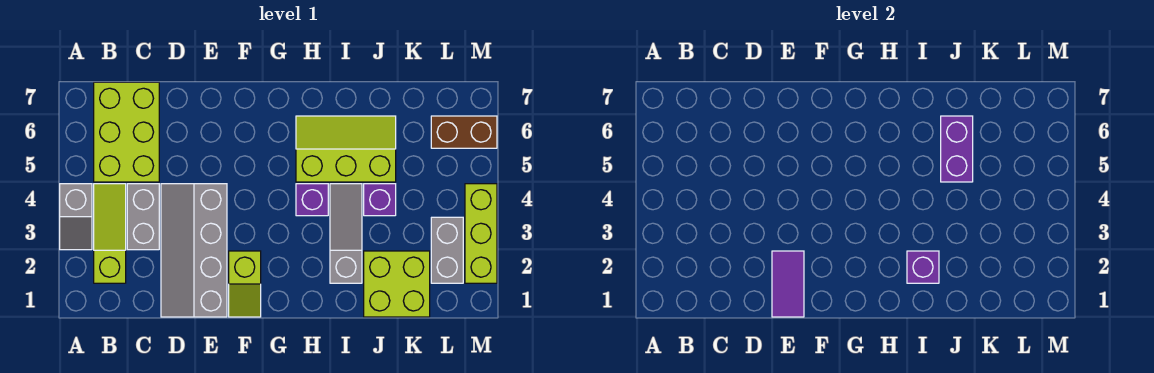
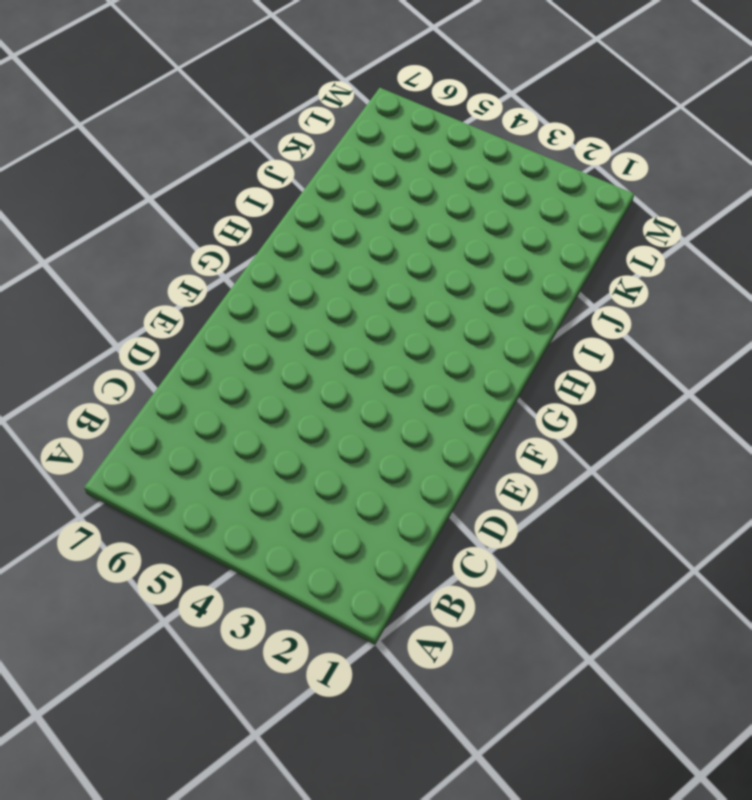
none -> grey slope A3:A4 level 1 top 4
none -> lime slope B2:B4 level 1 top 2
none -> lime brick B5:C7 level 1

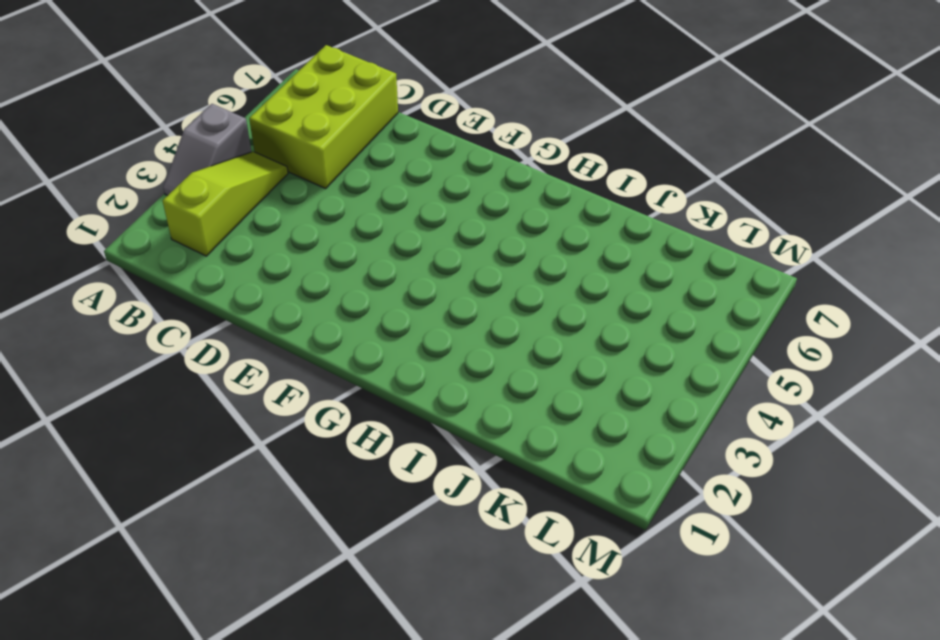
none -> grey brick C3:C4 level 1
none -> grey slope D1:E4 level 1 top E
none -> lime slope F1:F2 level 1 top 2

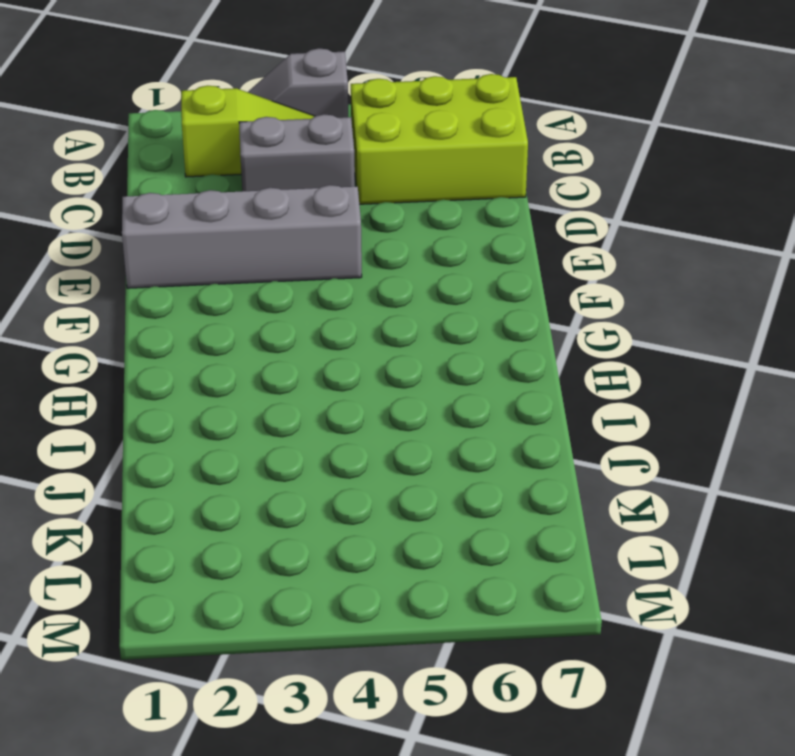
none -> lime slope F1:F2 level 1 top 2
none -> purple brick H4 level 1
none -> lime slope H5:J6 level 1 top 5

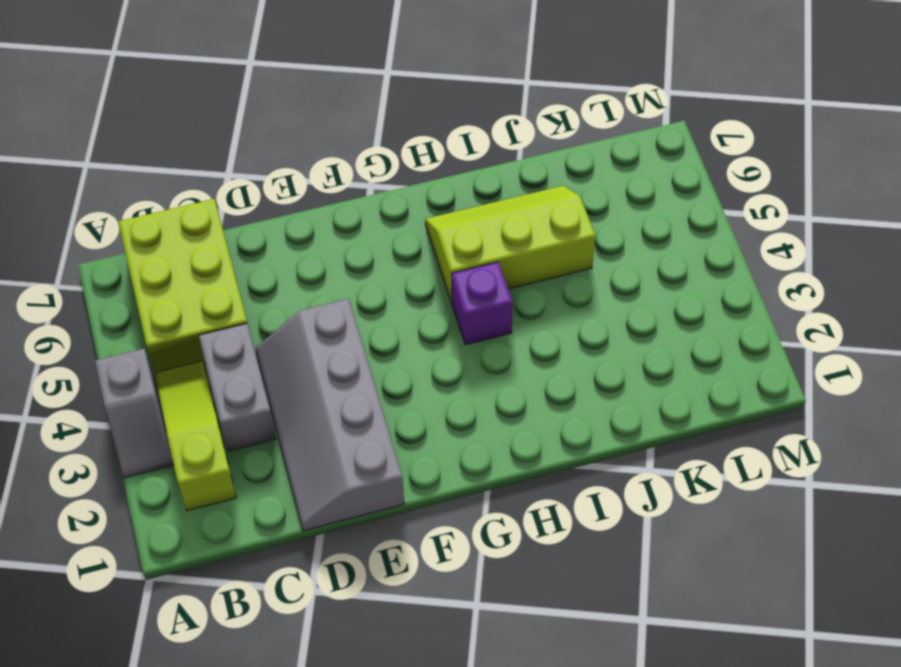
none -> lime slope F1:F2 level 1 top 2
none -> grey slope I2:I4 level 1 top 2
none -> lime brick J1:K2 level 1

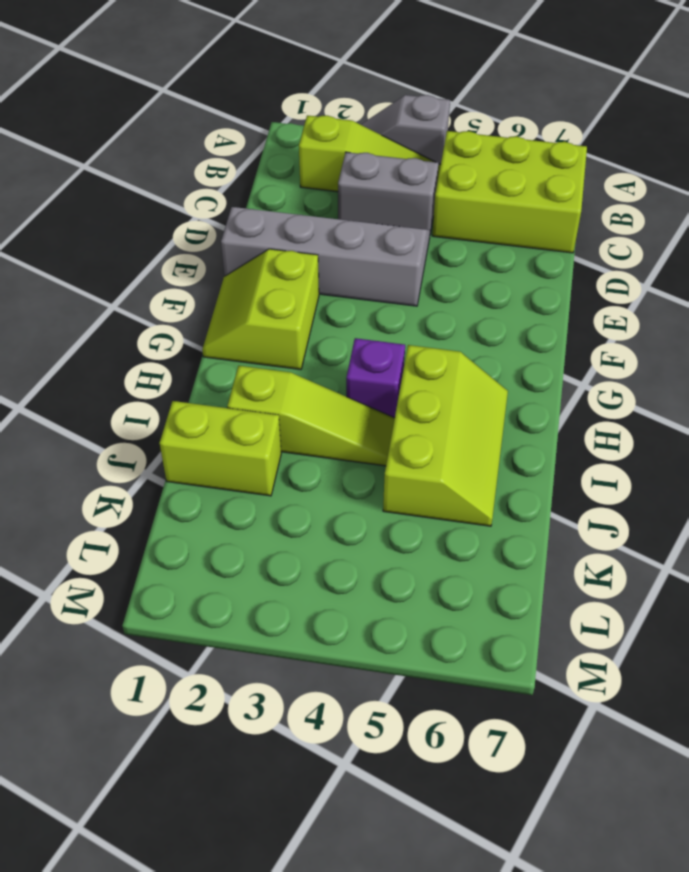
lime slope F1:G2 level 1 top 2 -> lime slope F1:F2 level 1 top 2
lime slope I2:I4 level 1 top 2 -> grey slope I2:I4 level 1 top 2
lime brick J1:J2 level 1 -> lime brick J1:K2 level 1
none -> purple brick J4 level 1
none -> grey brick L2:L3 level 1
none -> brown brick L6:M6 level 1

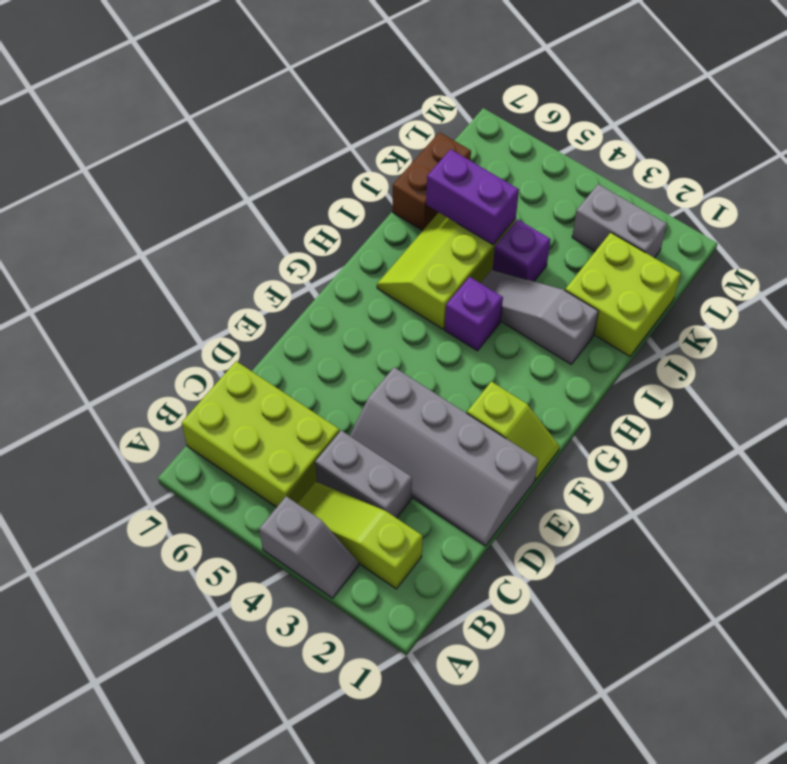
brown brick J7:K7 level 1 -> brown brick L6:M6 level 1
none -> lime brick M2:M4 level 1
none -> purple tile E1:E2 level 2
none -> purple brick I2 level 2

